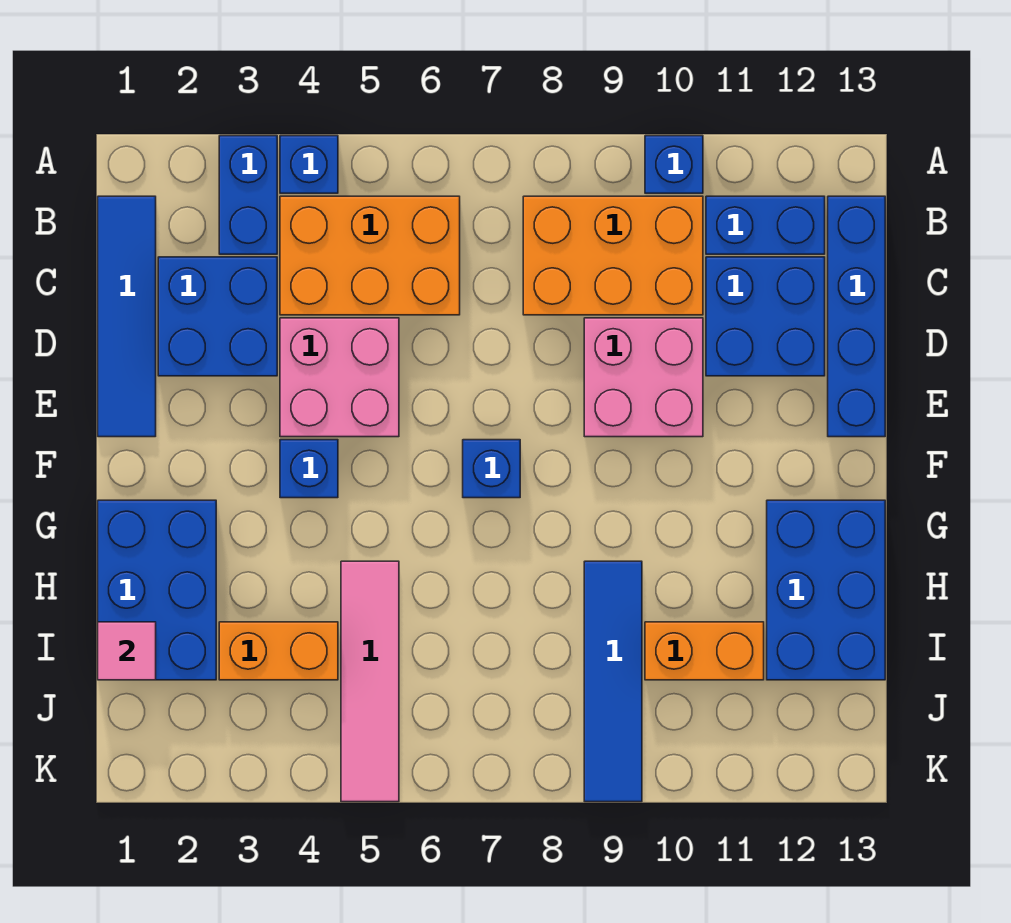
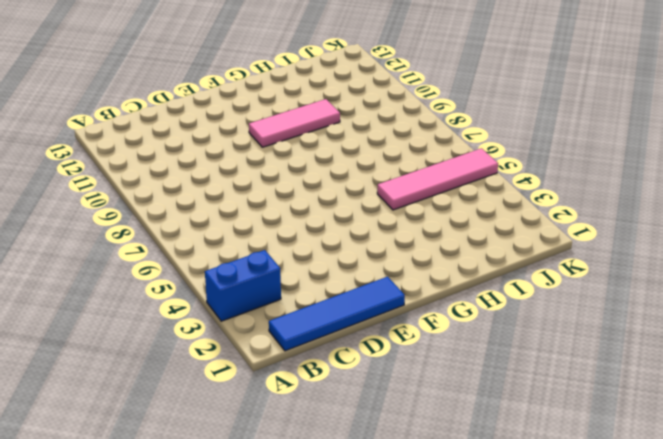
pink tile F10:H10 level 1 -> none
none -> blue brick A4 level 1
none -> blue brick A10 level 1
none -> orange brick B4:C6 level 1

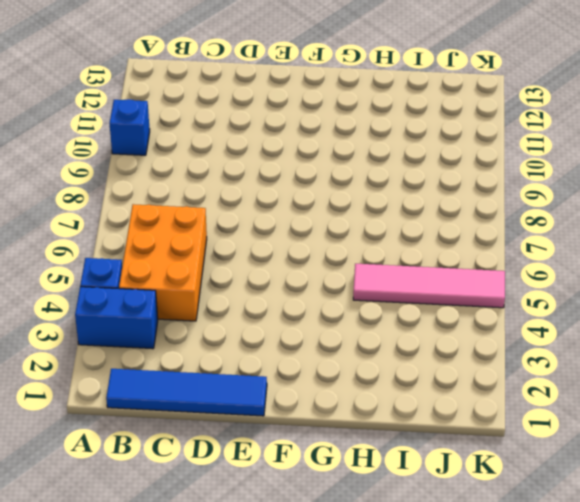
none -> orange brick B8:C10 level 1
none -> blue brick B11:B12 level 1
none -> blue brick B13:E13 level 1

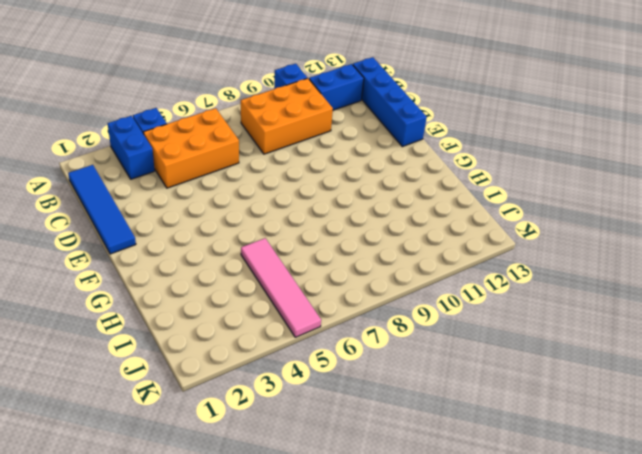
none -> blue brick C2:D3 level 1
none -> blue brick C11:D12 level 1
none -> pink brick D4:E5 level 1

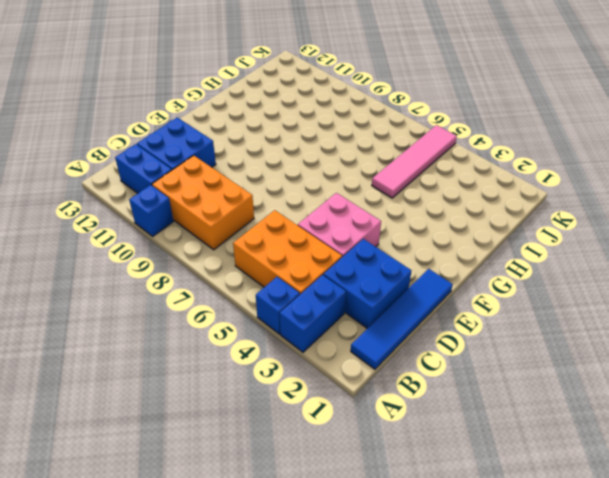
none -> blue brick B13:E13 level 1
none -> pink brick D9:E10 level 1
none -> blue brick F4 level 1

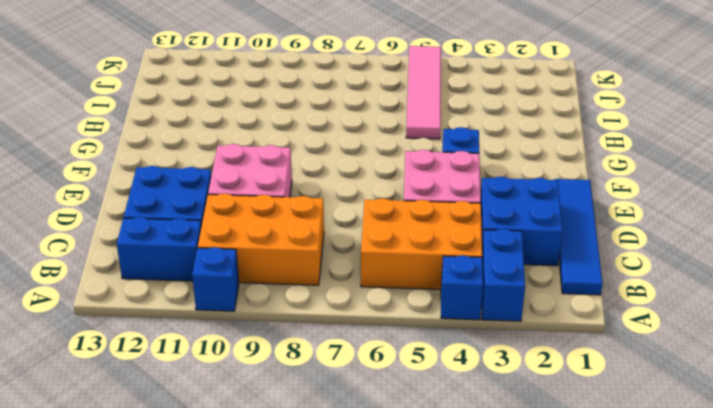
none -> blue brick B13:E13 level 1
none -> blue brick F7 level 1
none -> blue brick G1:I2 level 1

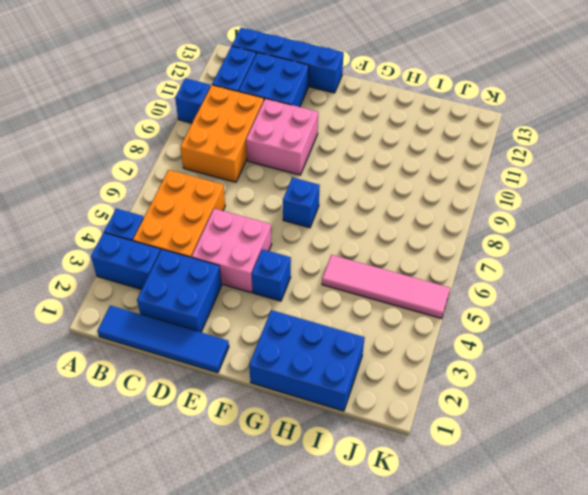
none -> blue brick G12:I13 level 1
none -> blue tile H9:K9 level 1
none -> orange brick I3:I4 level 1

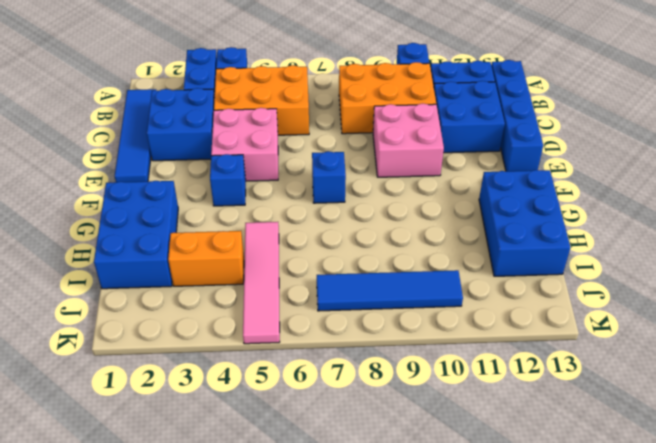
blue tile J7:J10 level 1 -> blue tile H9:K9 level 1
none -> orange brick I10:I11 level 1
none -> pink tile I1 level 2

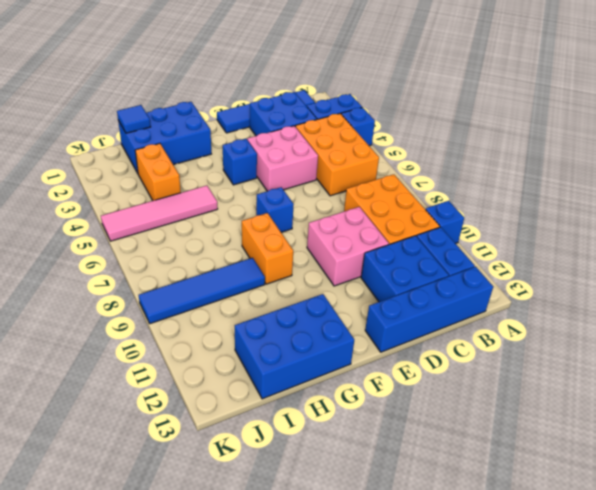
orange brick G8:G9 level 1 -> orange brick I10:I11 level 1
blue tile I1 level 2 -> pink tile I1 level 2

